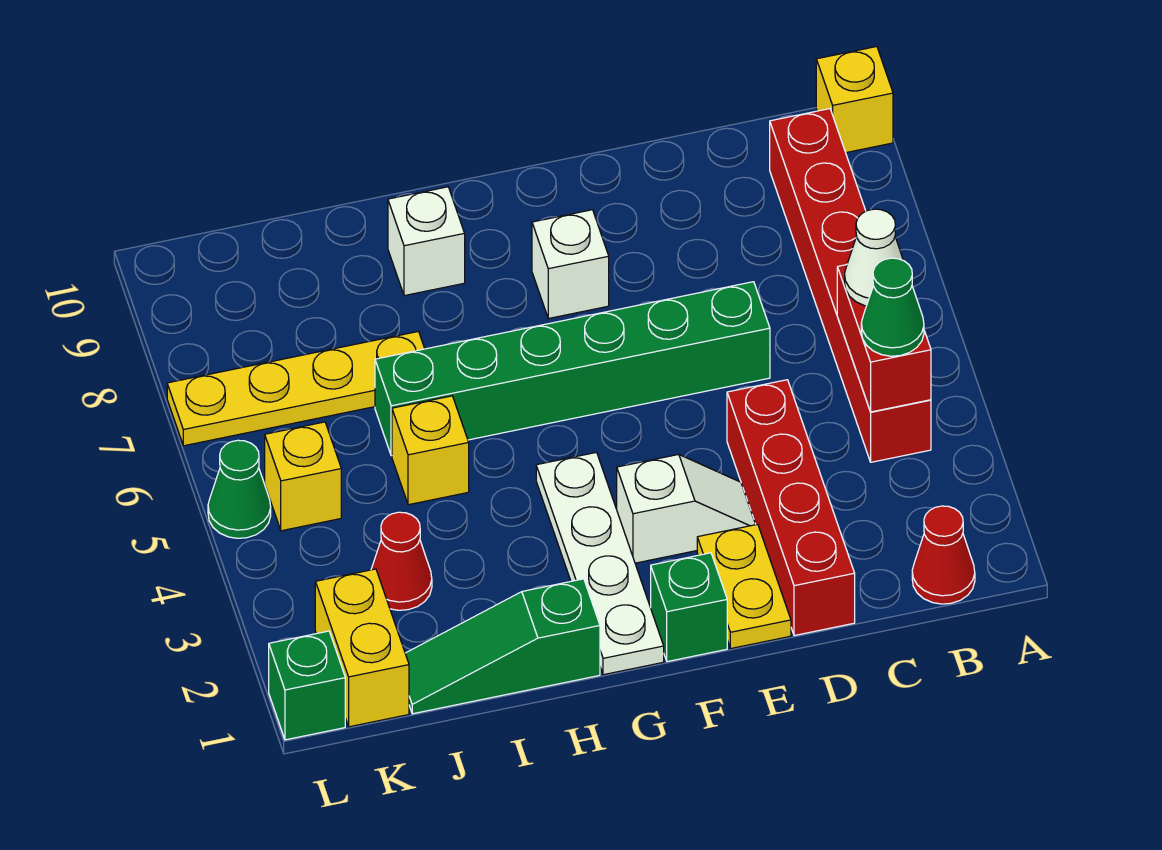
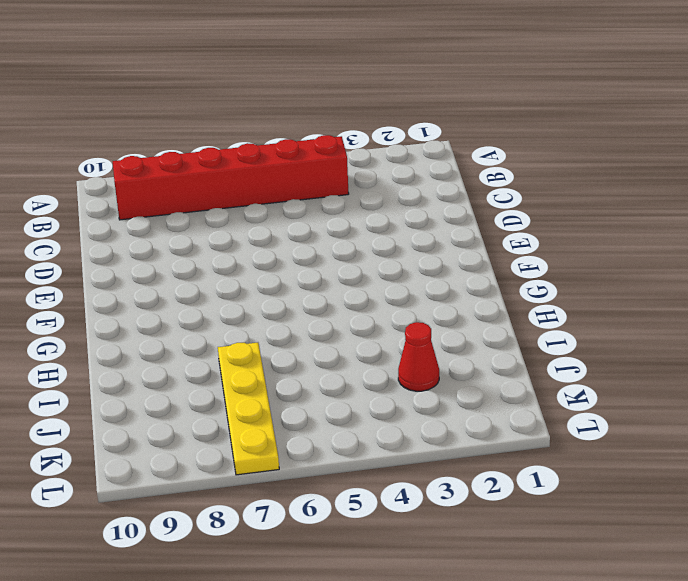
none -> yellow brick A10 level 1
none -> red cone B1 level 1
none -> red brick D1:D4 level 1

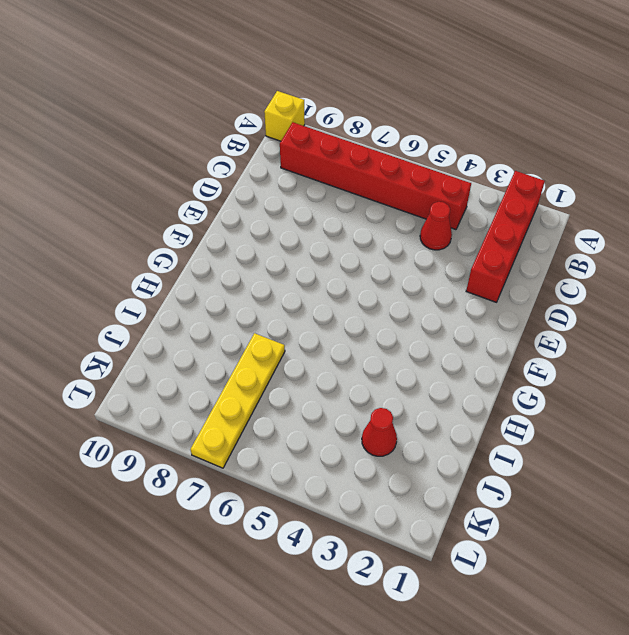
red brick A2:D2 level 1 -> red brick D1:D4 level 1
red cone C4 level 1 -> red cone B1 level 1
none -> green brick D6:I6 level 1
none -> yellow plate E1:E2 level 1
none -> white slope E3:F3 level 1 top F

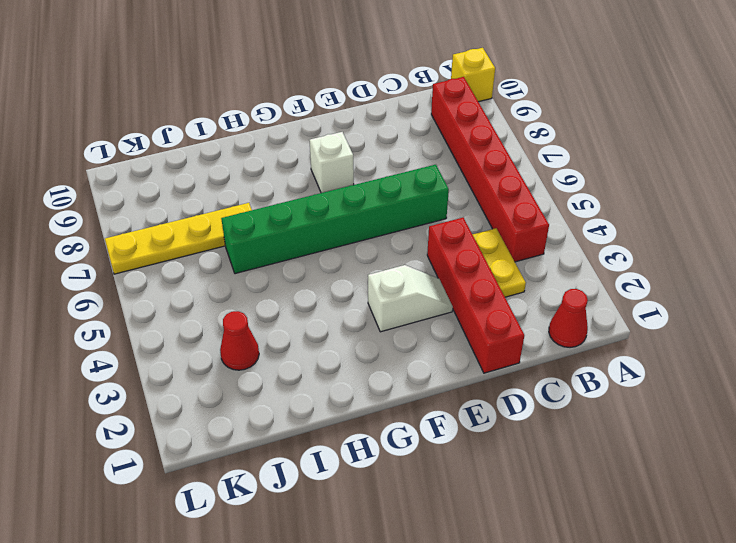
yellow plate C3:C4 level 1 -> yellow plate E1:E2 level 1
none -> green brick F1 level 1
none -> white plate G1:G4 level 1
none -> green slope H1:J1 level 1 top H

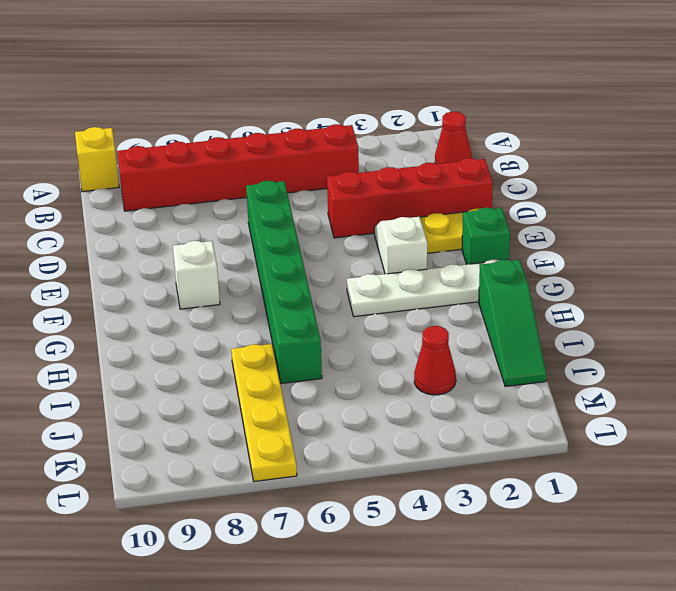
none -> white brick H9 level 1
none -> yellow brick I5 level 1
none -> yellow brick K1:K2 level 1

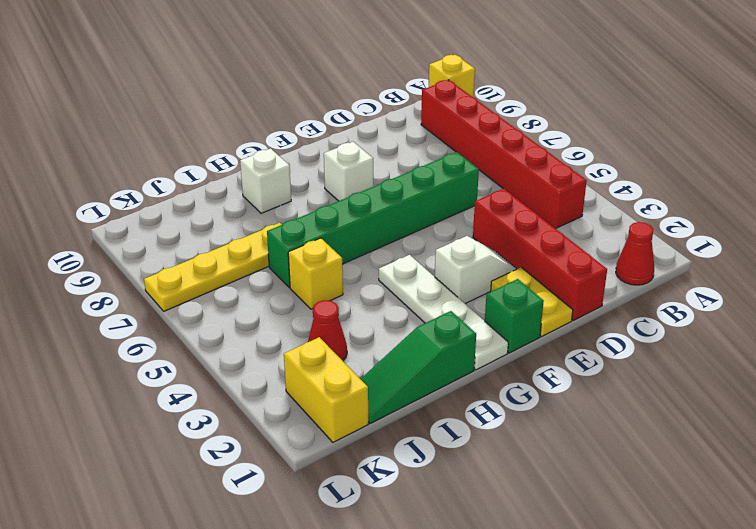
none -> yellow brick K5 level 1
none -> green brick L1 level 1
none -> green cone L5 level 1

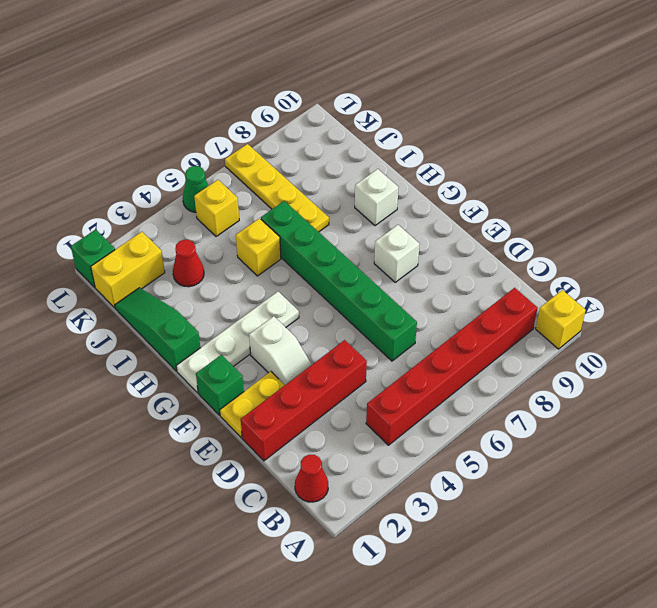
none -> red brick B4:B5 level 2
none -> green cone B4 level 3
none -> white cone B5 level 3

